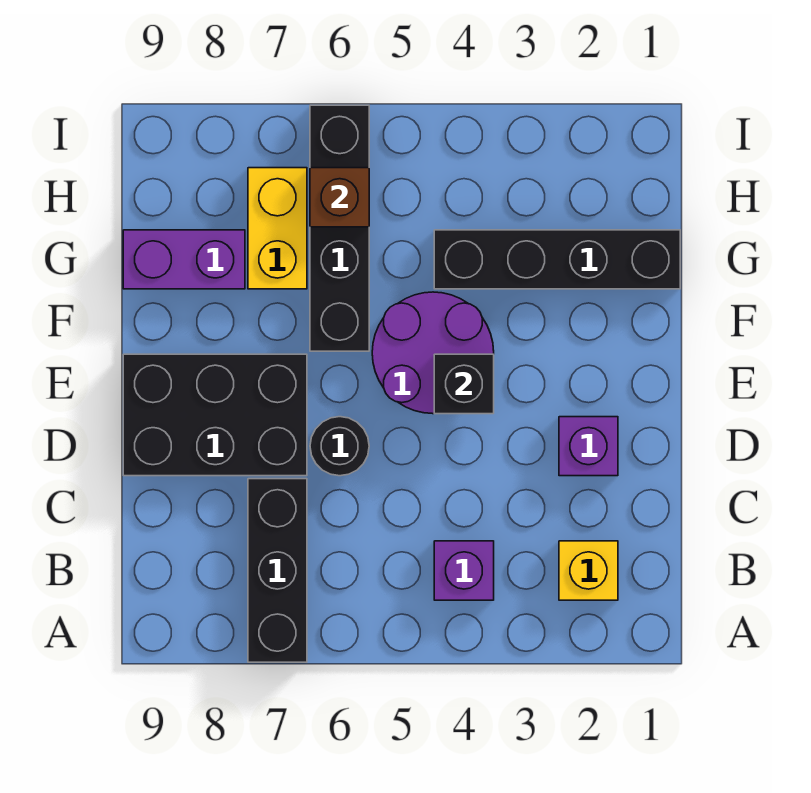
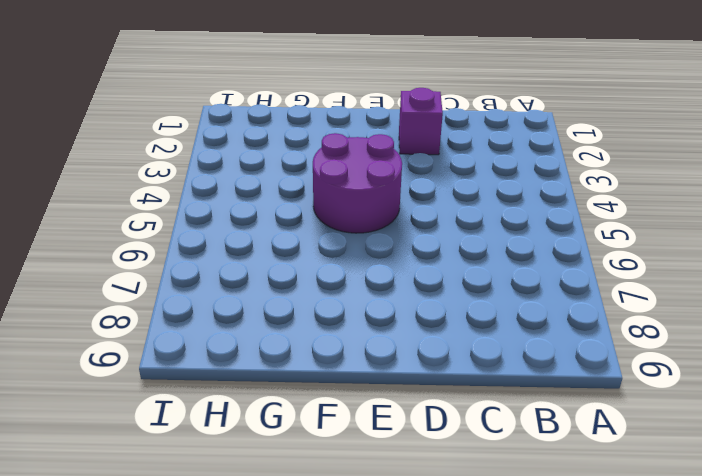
none -> black brick A7:C7 level 1
none -> yellow brick B2 level 1
none -> purple brick B4 level 1

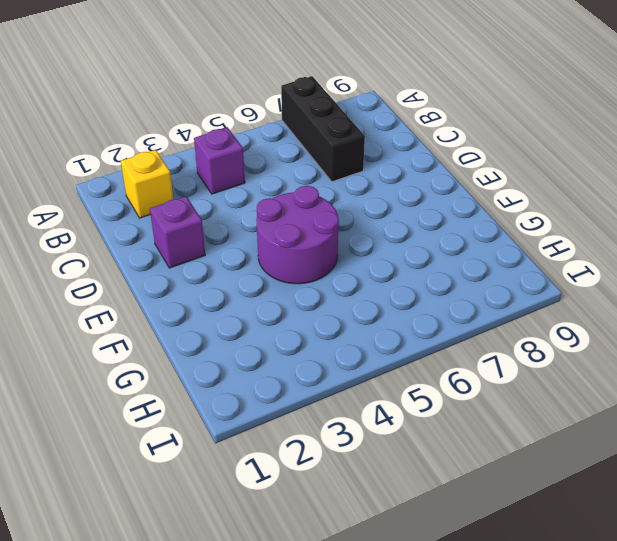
none -> black round brick D6 level 1
none -> black brick D7:E9 level 1
none -> black brick F6:I6 level 1

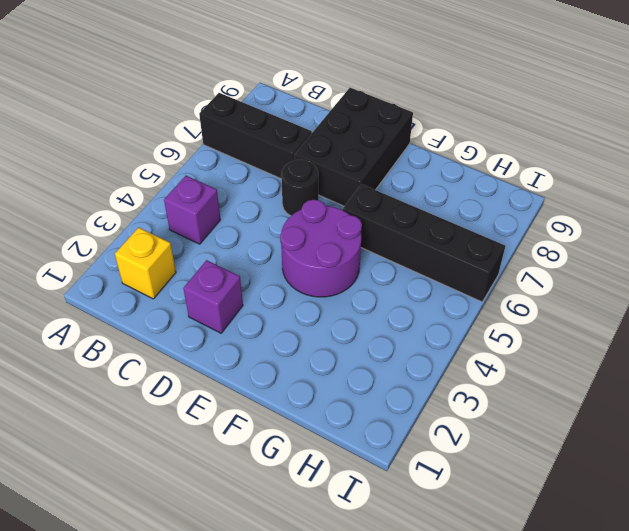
none -> black brick G1:G4 level 1
none -> yellow brick G7:H7 level 1
none -> purple brick G8:G9 level 1

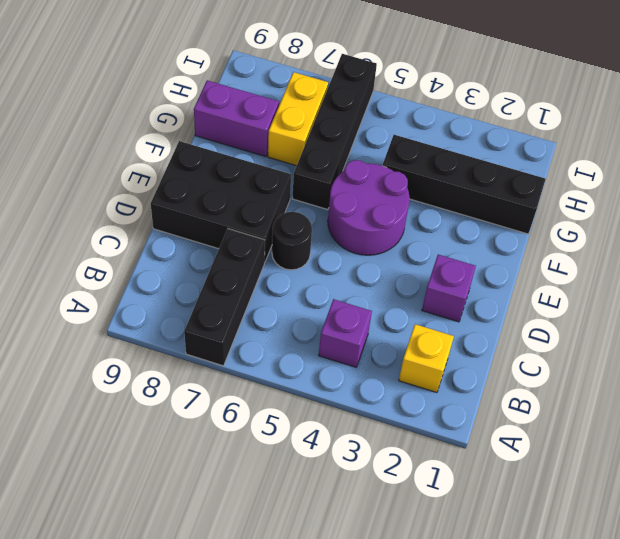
none -> black brick E4 level 2
none -> brown brick H6 level 2

